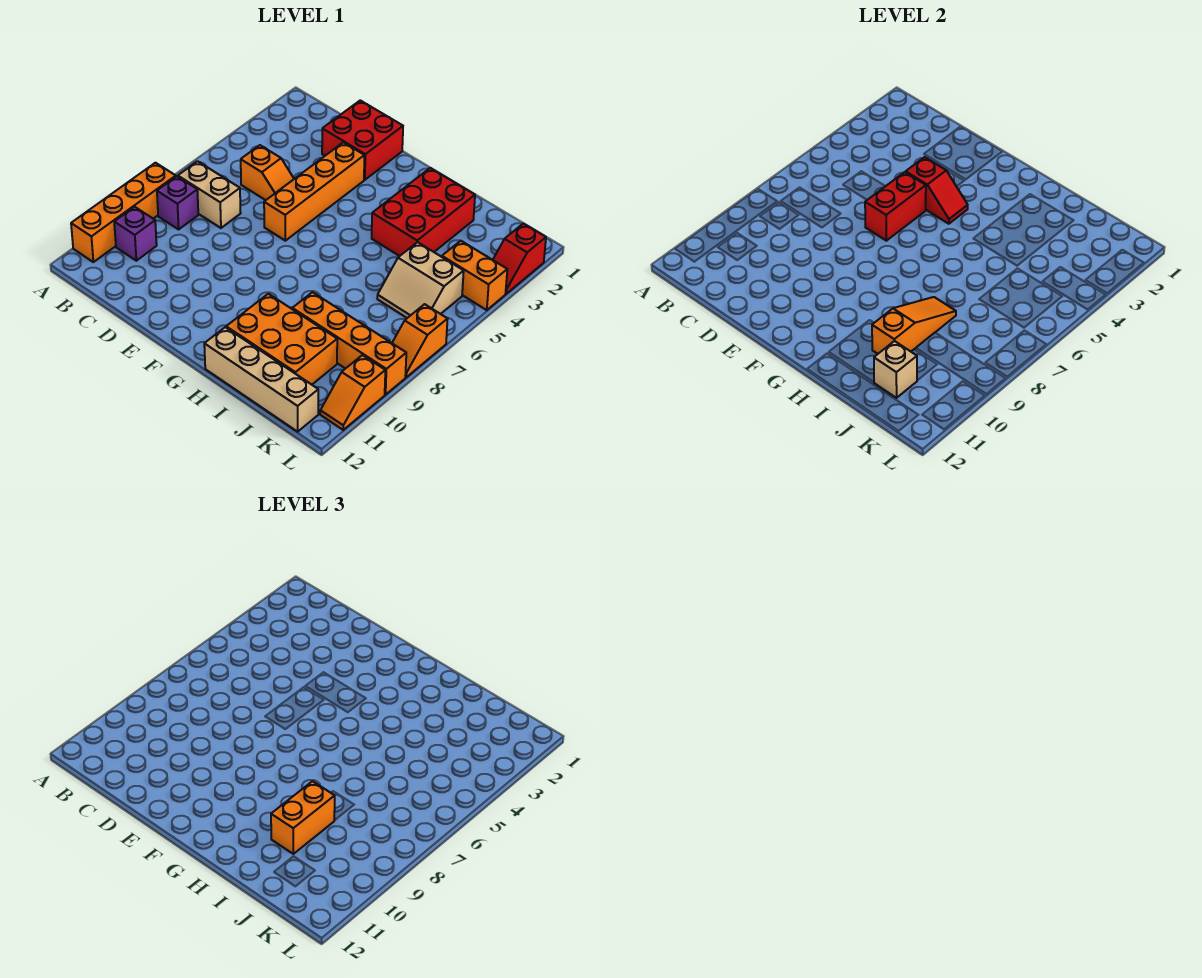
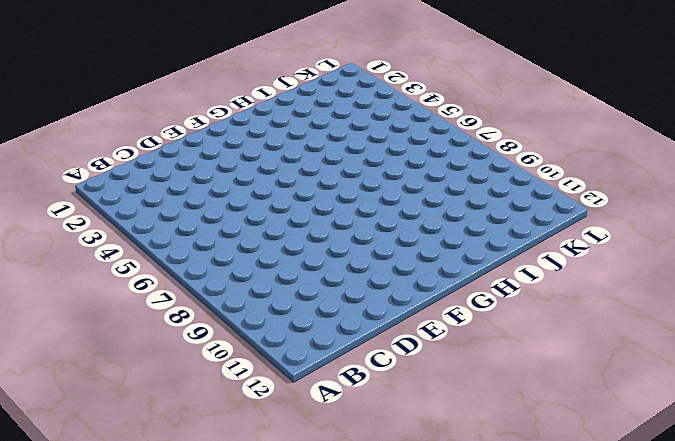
none -> orange brick A8:A11 level 1
none -> tan brick B7:C7 level 1
none -> purple brick B8 level 1

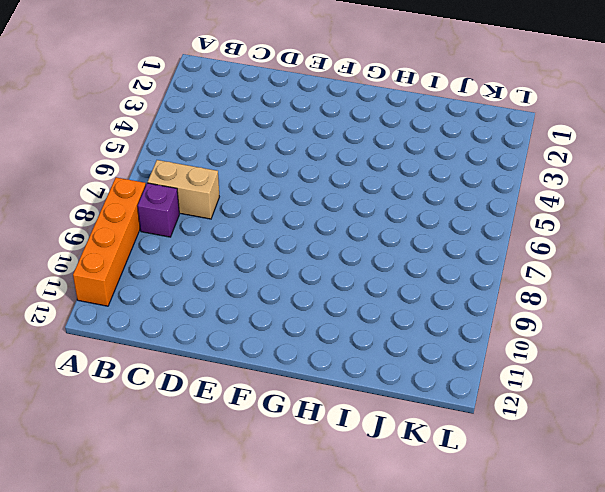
none -> purple brick B10 level 1
none -> orange slope C5:D5 level 1 top C
none -> red brick D1:E2 level 1

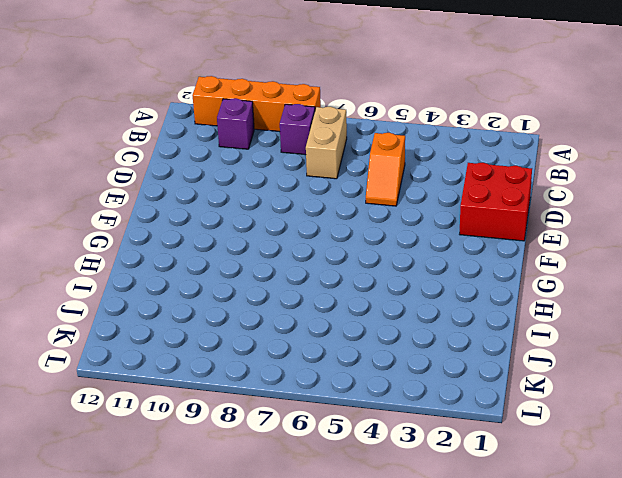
none -> orange brick E3:E6 level 1
none -> red brick H2:I4 level 1
none -> orange brick H10:J11 level 1

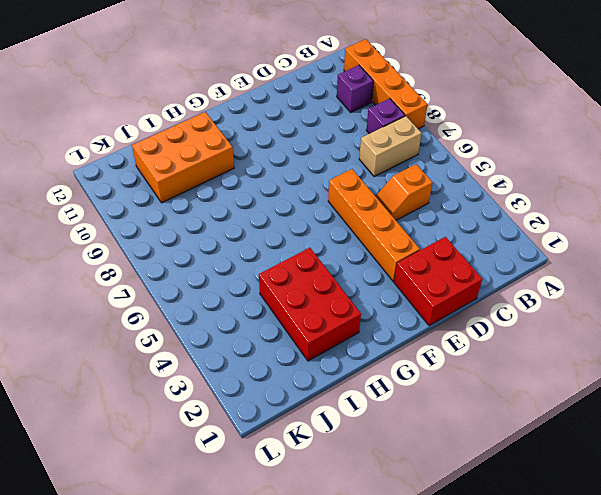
none -> tan brick H12:K12 level 1
none -> orange brick I9:L9 level 1
none -> tan slope J5:K6 level 1 top 5

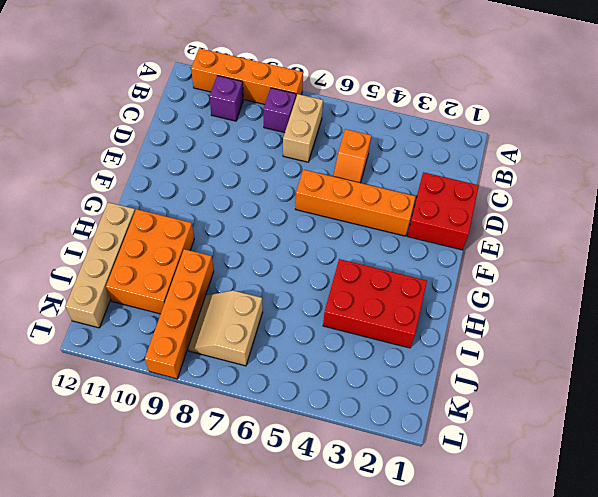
tan slope J7:K8 level 1 top 7 -> tan slope J5:K6 level 1 top 5
none -> orange brick K4:L4 level 1
none -> red slope L2:L3 level 1 top 2
none -> orange slope L7:L8 level 1 top 7

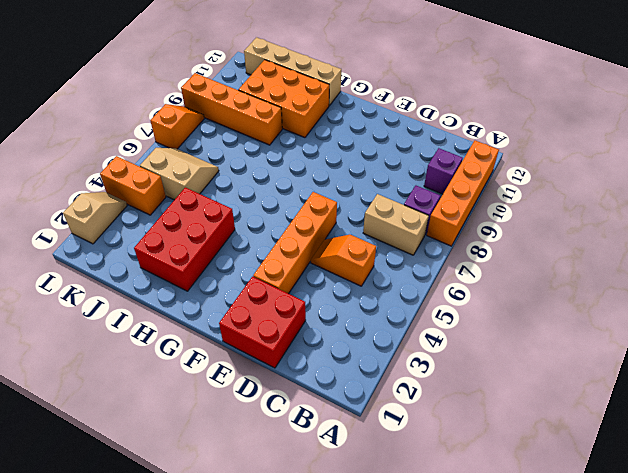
tan slope L2:L3 level 1 top 2 -> red slope L2:L3 level 1 top 2
none -> orange slope L10:L11 level 1 top 10
none -> red slope E4:F4 level 2 top E
none -> red brick E5:E6 level 2

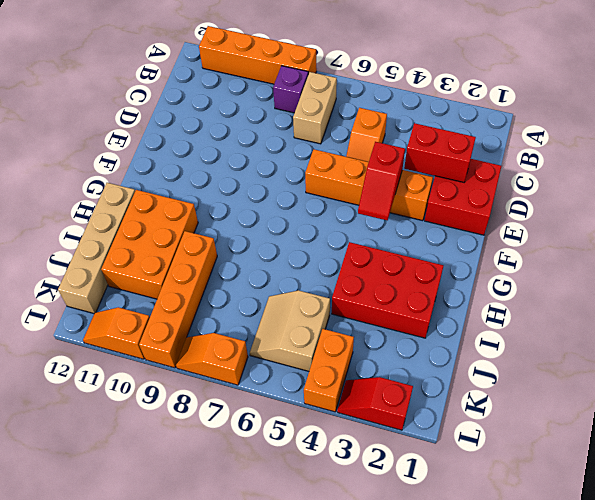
red brick D2:D3 level 2 -> red brick E5:E6 level 2
none -> purple brick B10 level 1
none -> orange slope I8:I10 level 2 top 10
none -> tan brick J11 level 2

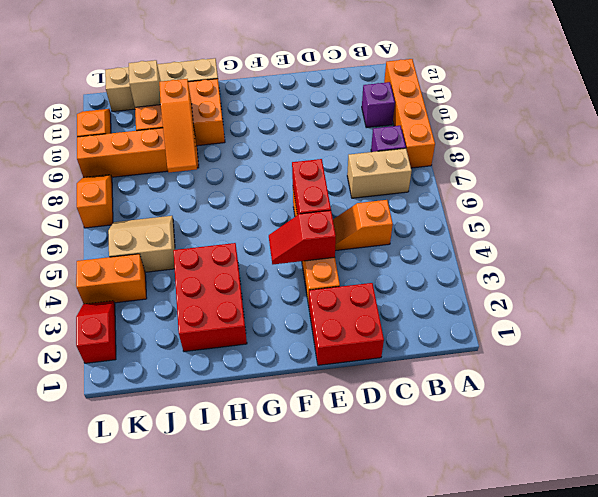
none -> orange brick I9:I10 level 3

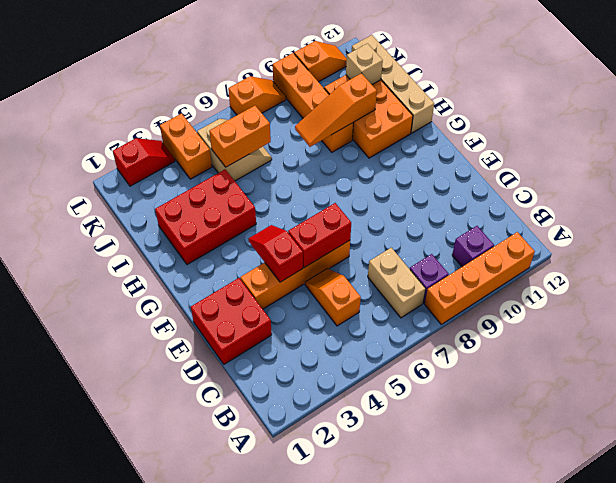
orange brick J5:J6 level 2 -> orange brick I9:I10 level 3

